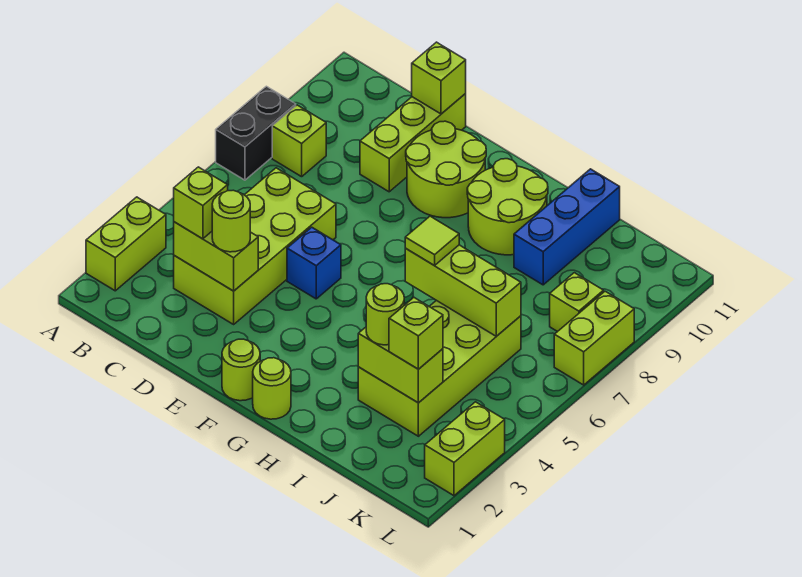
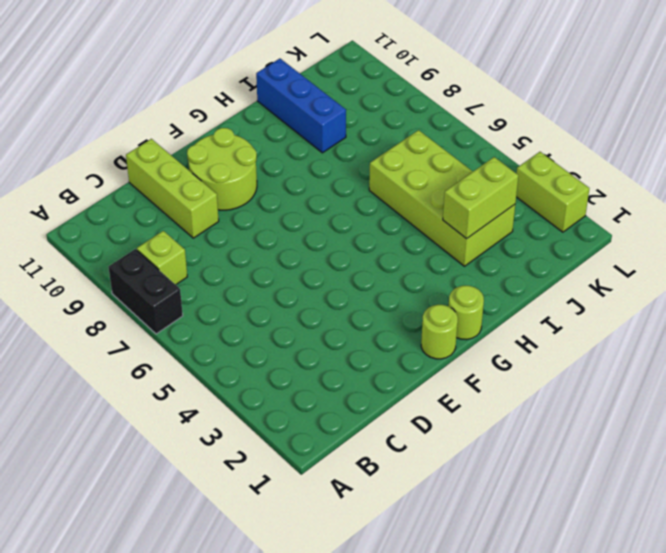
none -> lime brick A2:A3 level 1
none -> lime brick C3:D6 level 1
none -> blue brick E5 level 1

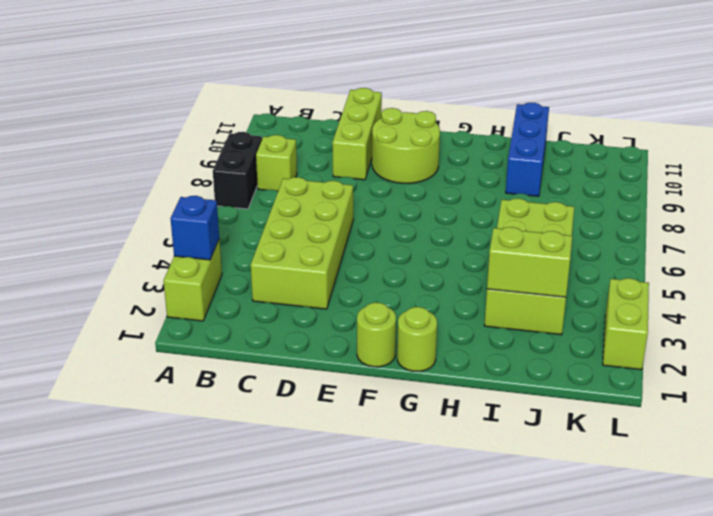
blue brick A3 level 2 -> blue brick E5 level 1
none -> lime round brick G9:H10 level 1
none -> lime brick K8 level 1
none -> lime brick L7:L8 level 1

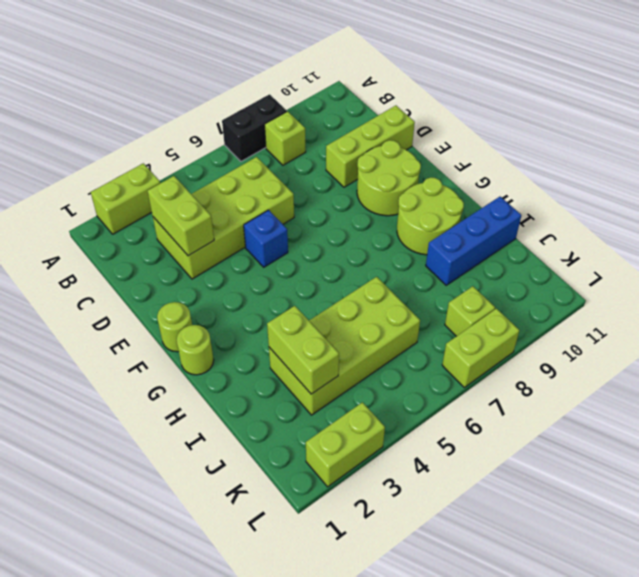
none -> lime brick D11 level 2
none -> lime brick H6:J6 level 2
none -> lime brick C3 level 3

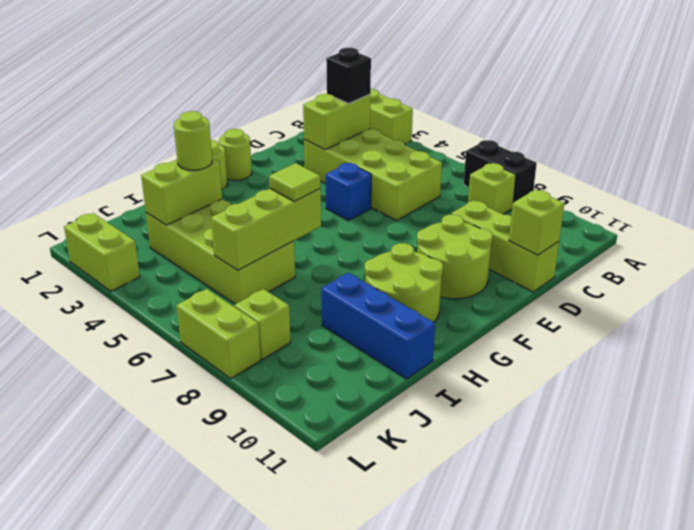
black brick C3 level 3 -> lime brick C3 level 3
none -> lime round brick D3 level 3
none -> lime brick J3 level 3

